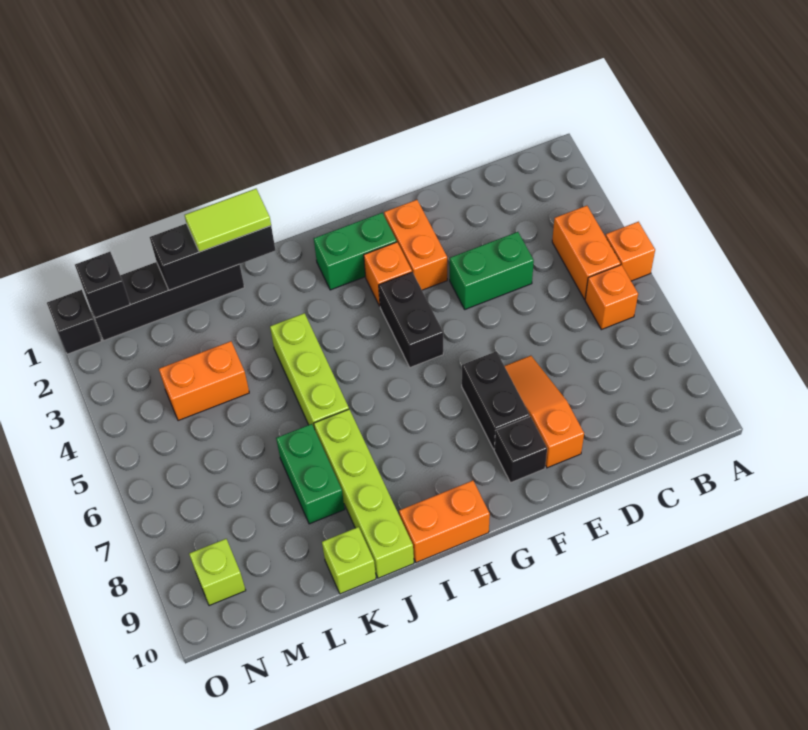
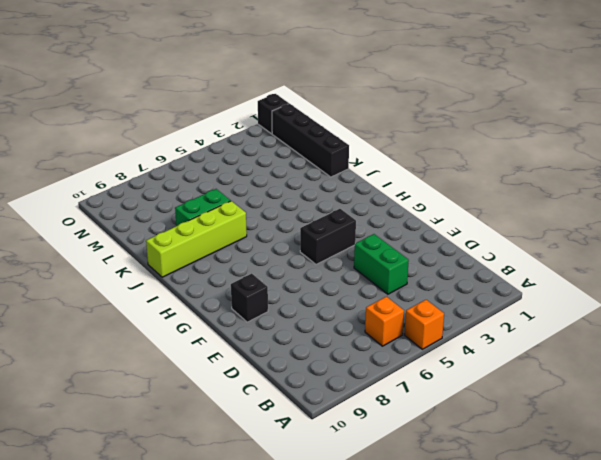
none -> orange brick B4:B5 level 1
none -> orange slope E7:E9 level 1 top 9
none -> orange brick F2:F3 level 1

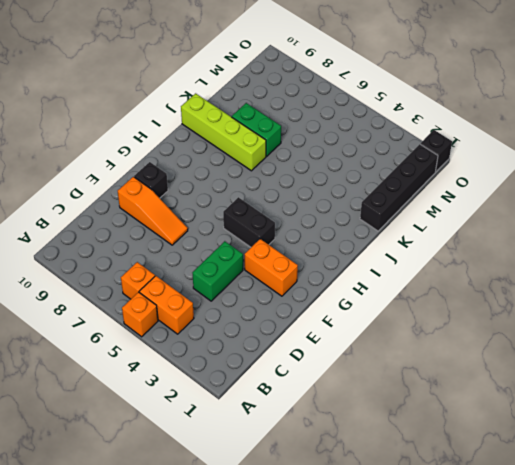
none -> black brick F7:F8 level 1
none -> green brick G2:H2 level 1
none -> orange brick G3 level 1

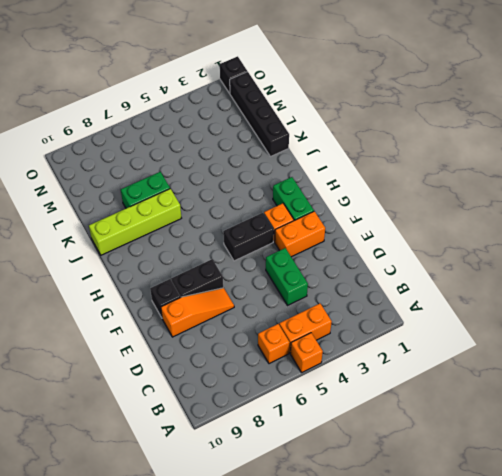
none -> orange brick H10:I10 level 1
none -> lime brick J4:J6 level 1
none -> lime brick K10 level 1

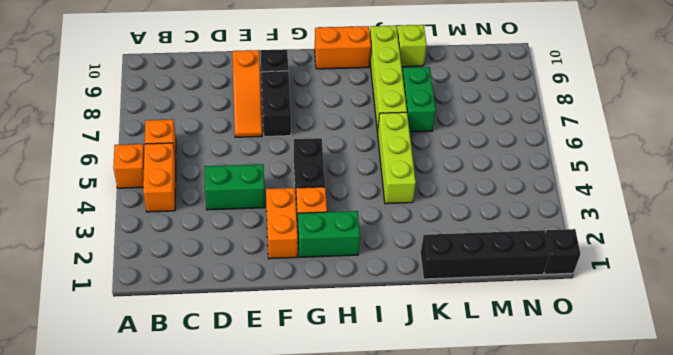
none -> orange brick L4:M4 level 1
none -> lime brick N9 level 1
none -> black brick J1:L1 level 2

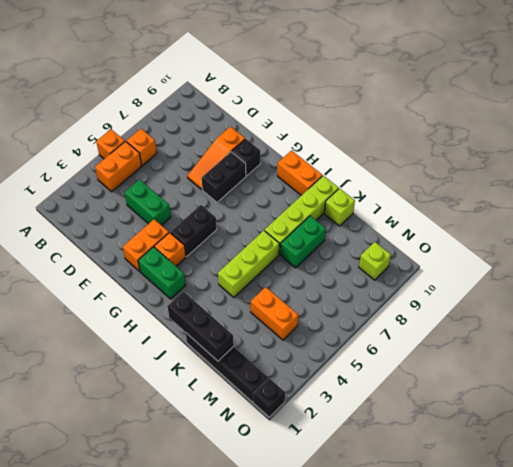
none -> black brick N1 level 2
none -> lime tile J1:K1 level 3

